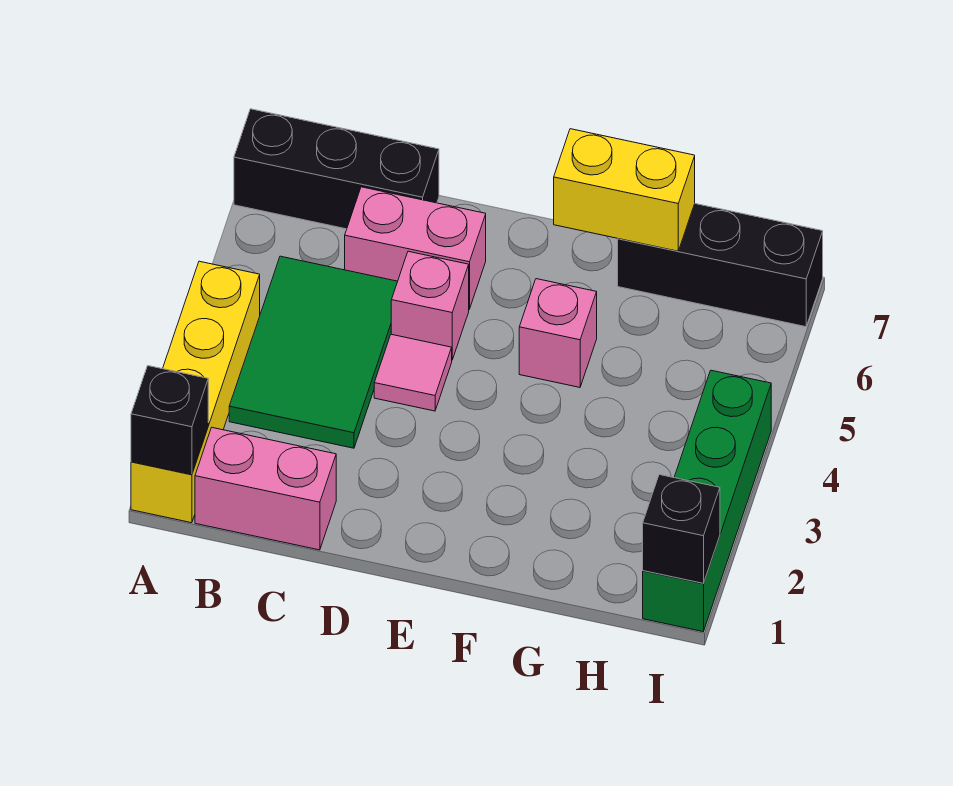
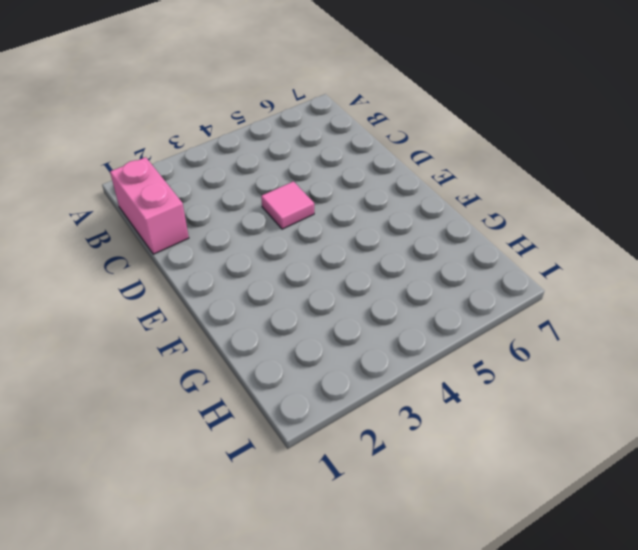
none -> yellow brick A1:A4 level 1
none -> black brick A7:C7 level 1
none -> green tile B3:C5 level 1

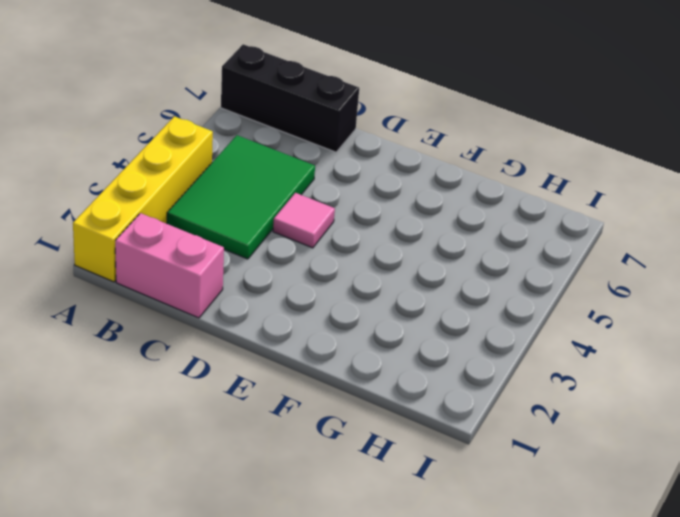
none -> pink brick C6:D6 level 1
none -> pink brick D5 level 1
none -> pink brick F5 level 1

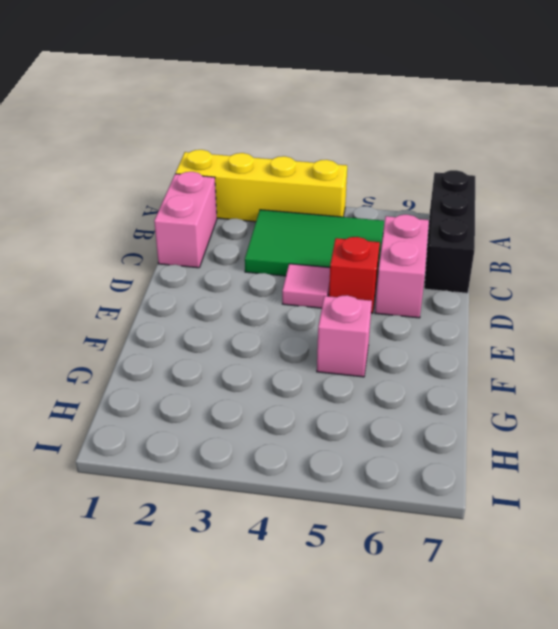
red brick D5 level 1 -> pink brick D5 level 1
none -> black brick G7:I7 level 1
none -> green brick I1:I4 level 1
none -> black brick A1 level 2

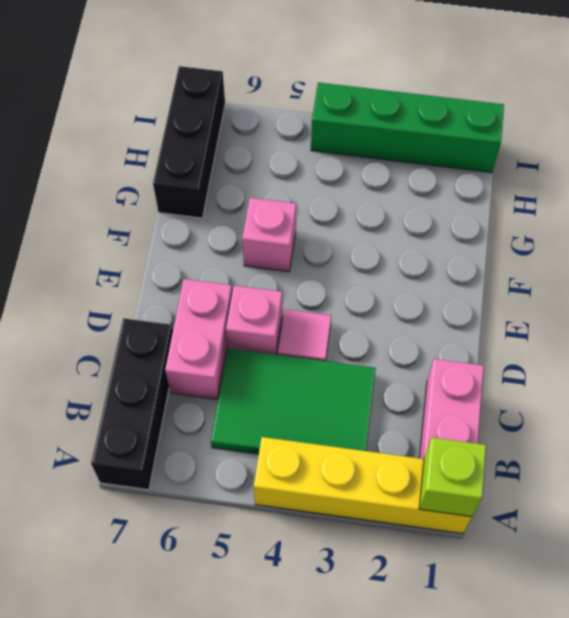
lime brick A1 level 2 -> black brick A1 level 2
none -> yellow brick F7:G7 level 2
none -> black brick I1 level 2

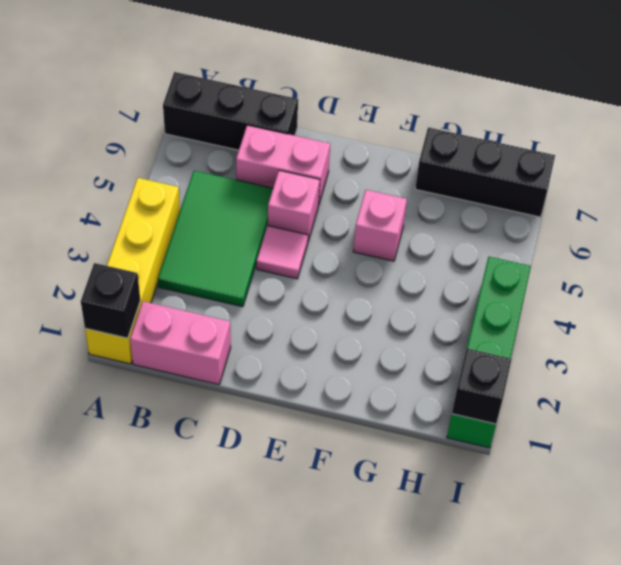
none -> yellow brick F7:G7 level 2

